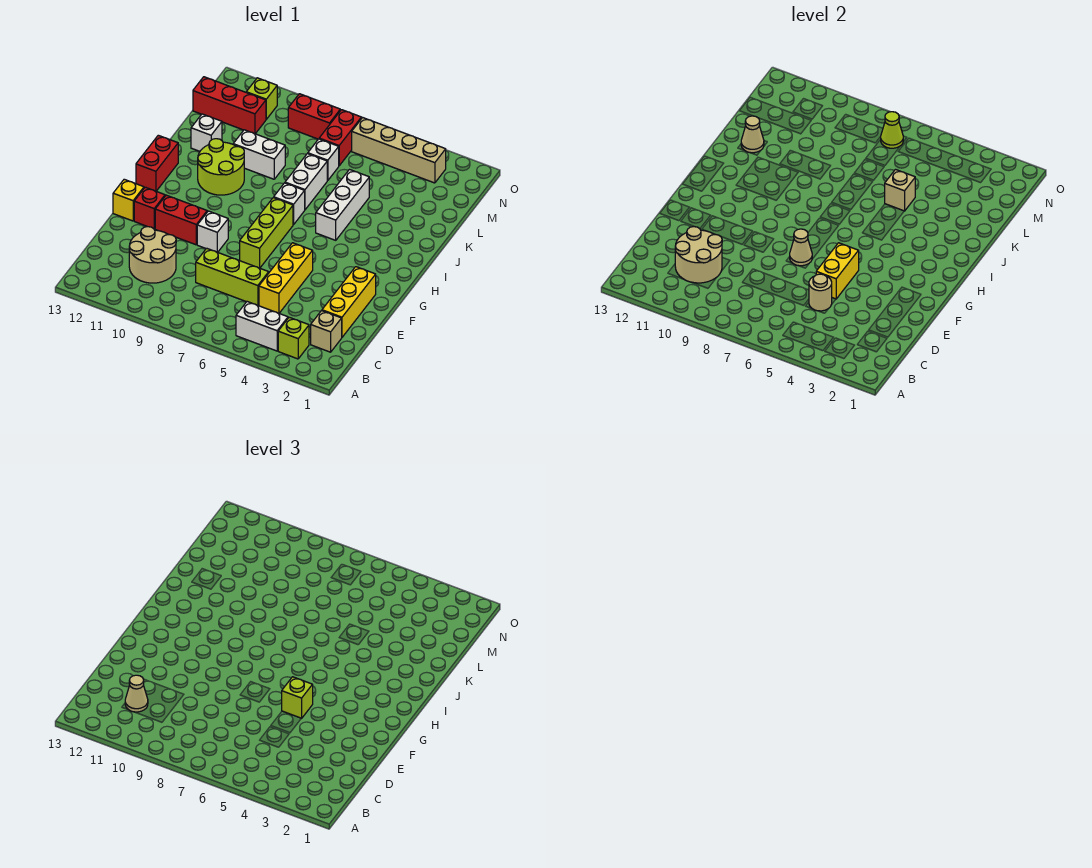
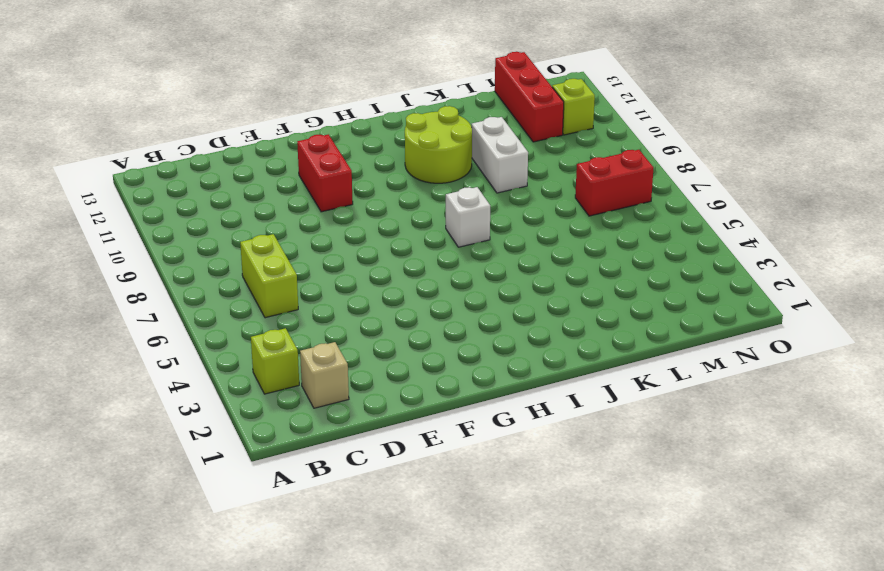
lime brick C6:C7 level 1 -> none
none -> white brick B4:B5 level 1
none -> tan round brick C10:D11 level 1
none -> yellow brick D2:F2 level 1
none -> yellow brick D5:F5 level 1

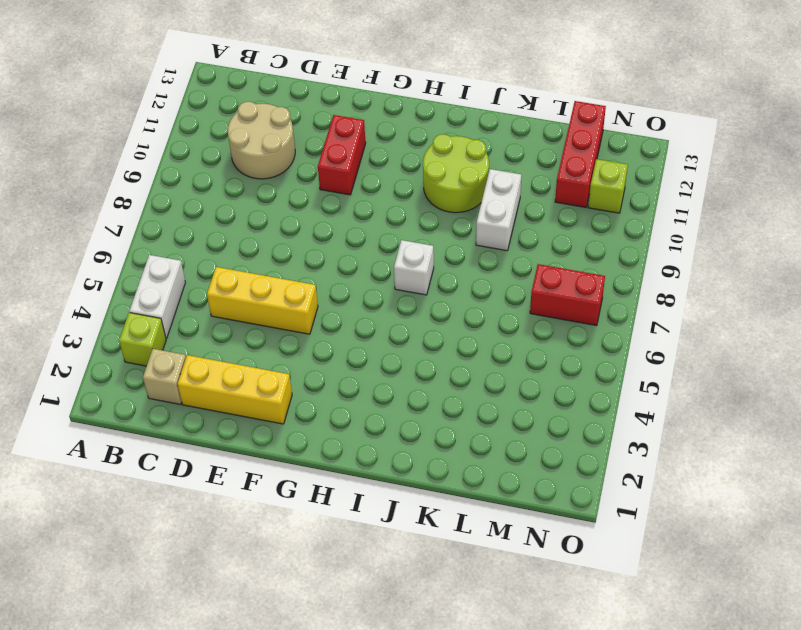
none -> lime brick D6:D8 level 1
none -> lime brick F7:H7 level 1
none -> white brick F9 level 1
none -> red brick F12 level 1

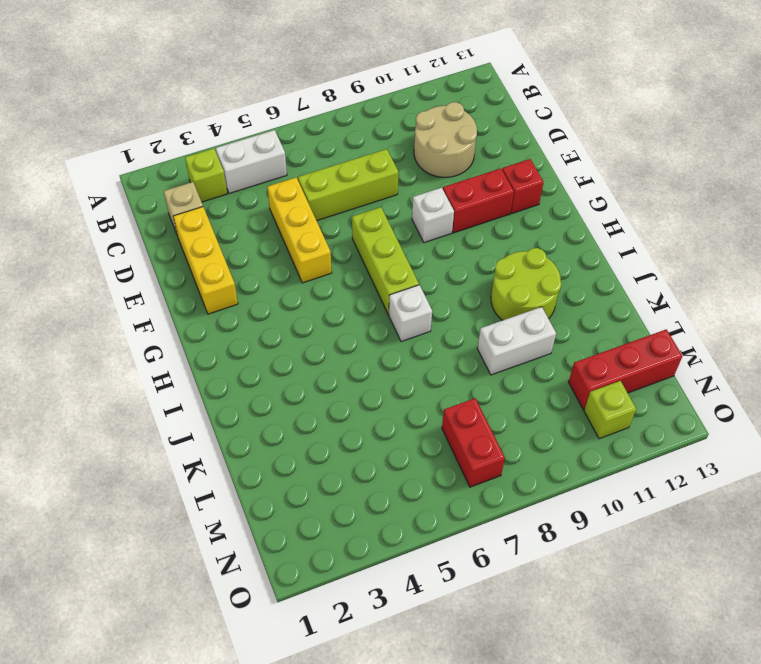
none -> yellow brick F13 level 1
none -> red brick H13:I13 level 1
none -> white brick I5:K5 level 1
none -> white brick J7:K7 level 1

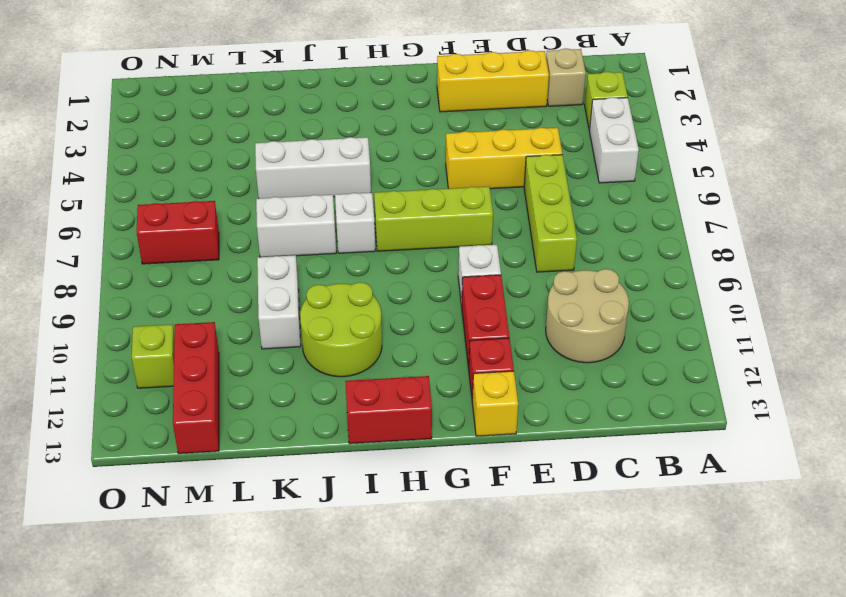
none -> white brick K12 level 1
none -> white brick L7 level 1
none -> tan brick N3:N6 level 1
none -> red brick N8:N9 level 1

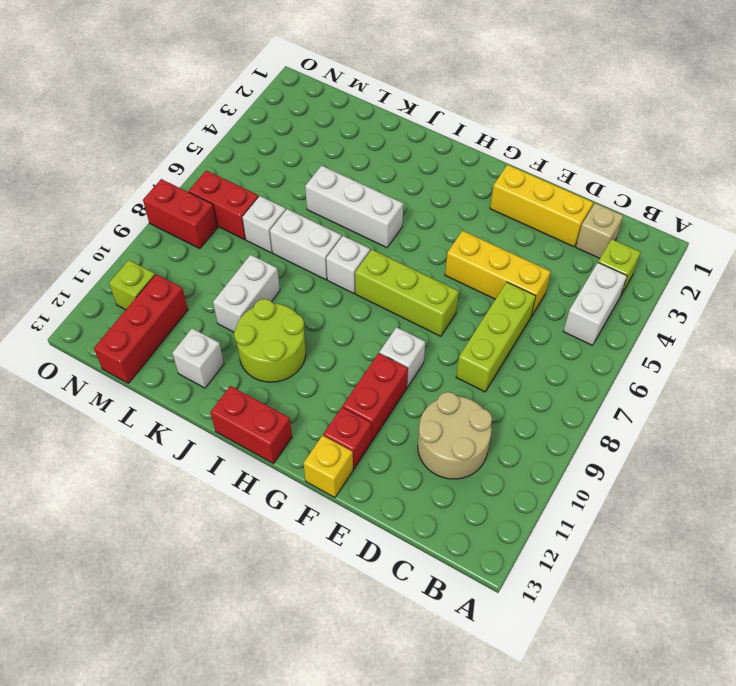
red brick N8:O8 level 1 -> red brick N8:N9 level 1
none -> tan brick N3:N6 level 1
none -> tan round brick C10:D11 level 2
none -> tan round brick D5 level 2
none -> yellow brick E5:F5 level 2

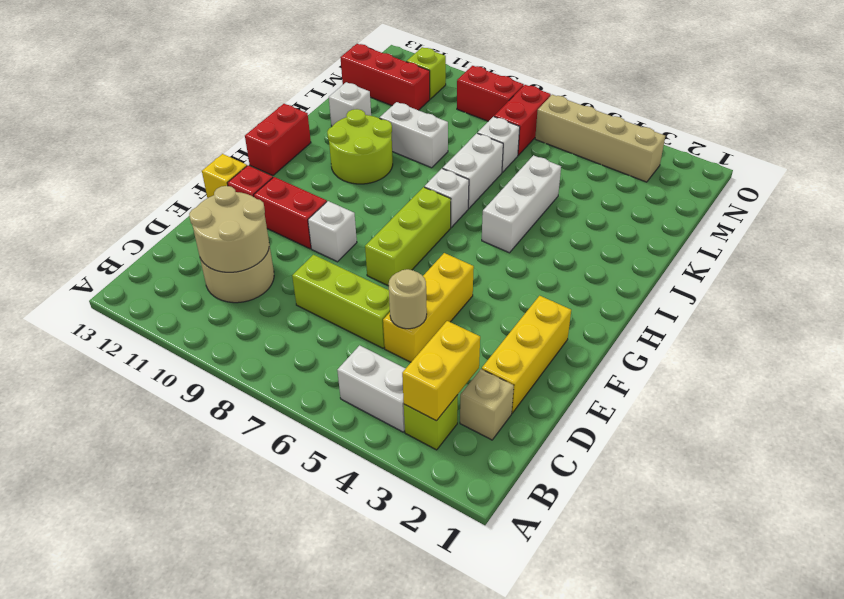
yellow brick B3:C3 level 2 -> yellow brick E5:F5 level 2
none -> tan cone F7 level 2
none -> tan brick K5 level 2
none -> tan cone K12 level 2
none -> lime cone N7 level 2

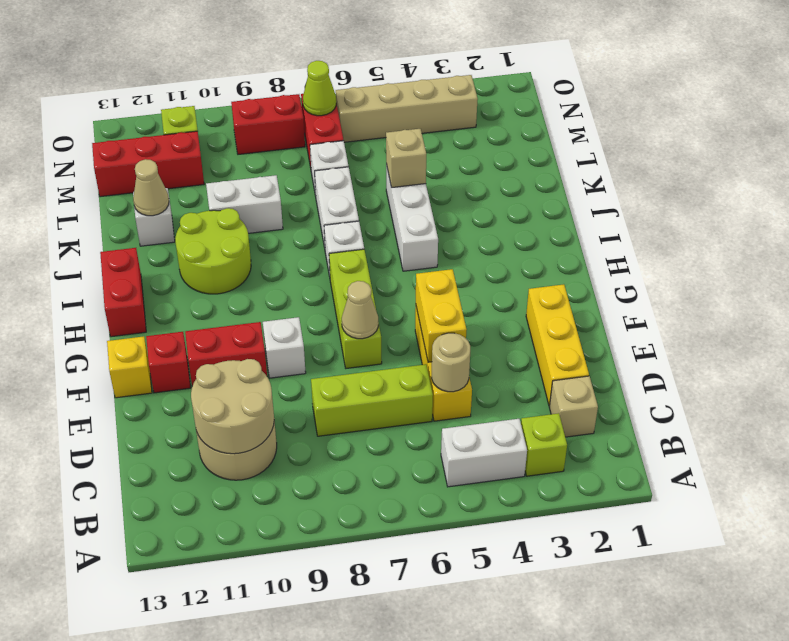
none -> tan cone C11 level 3
none -> lime brick F5 level 3

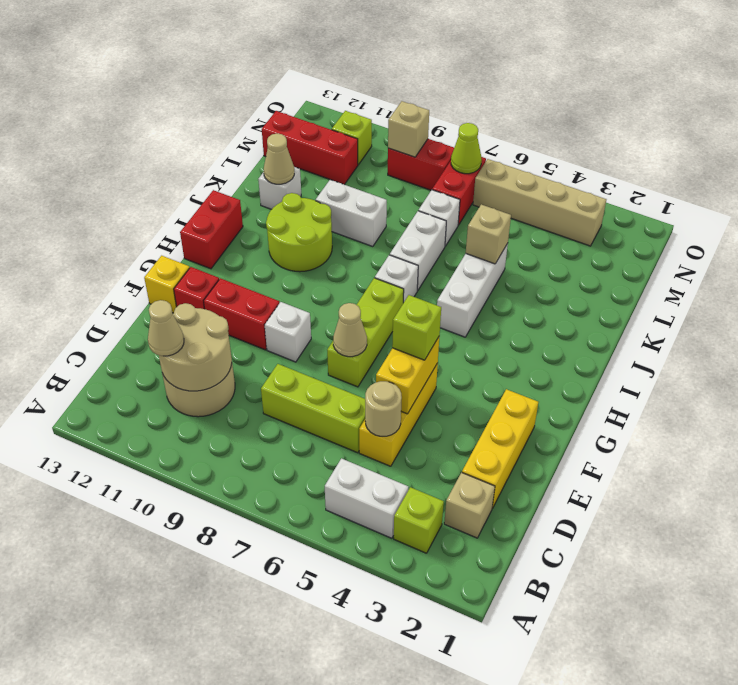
tan brick N9 level 2 -> none

